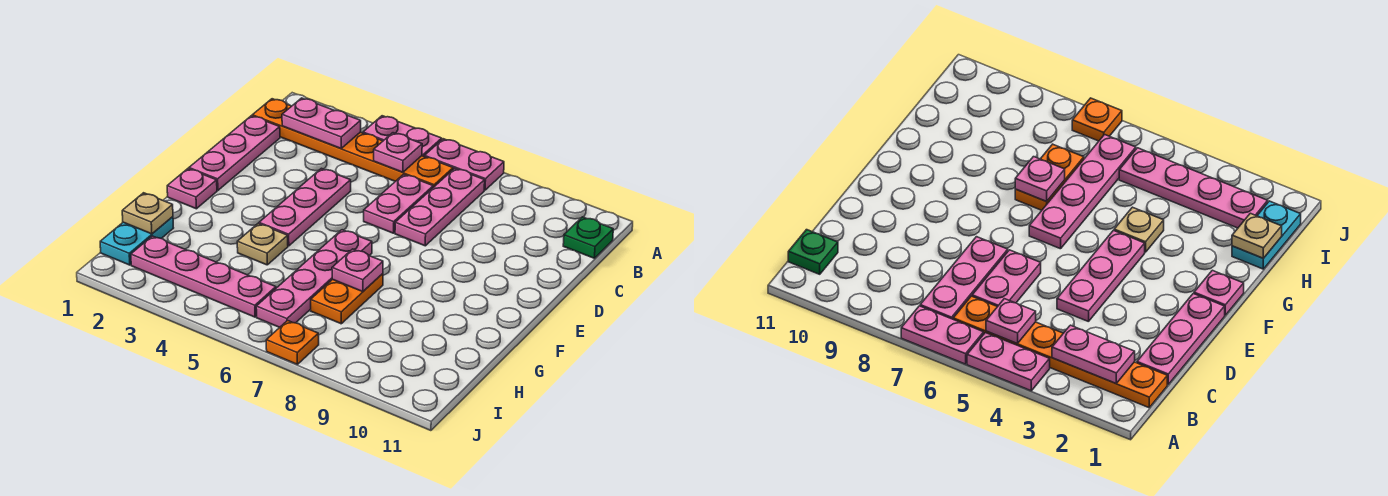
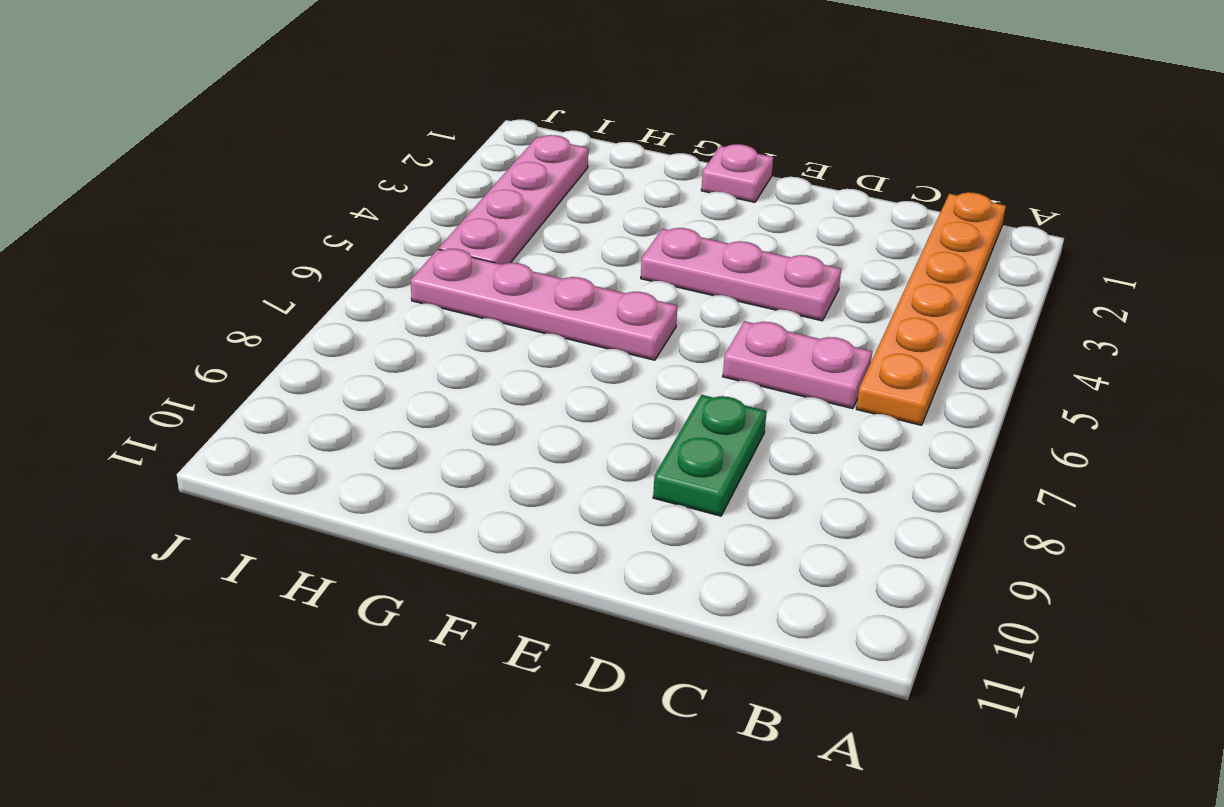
green plate D8:D9 level 1 -> none
none -> pink plate A4:A5 level 1
none -> pink plate A6:A7 level 1
none -> pink plate B7:D7 level 1

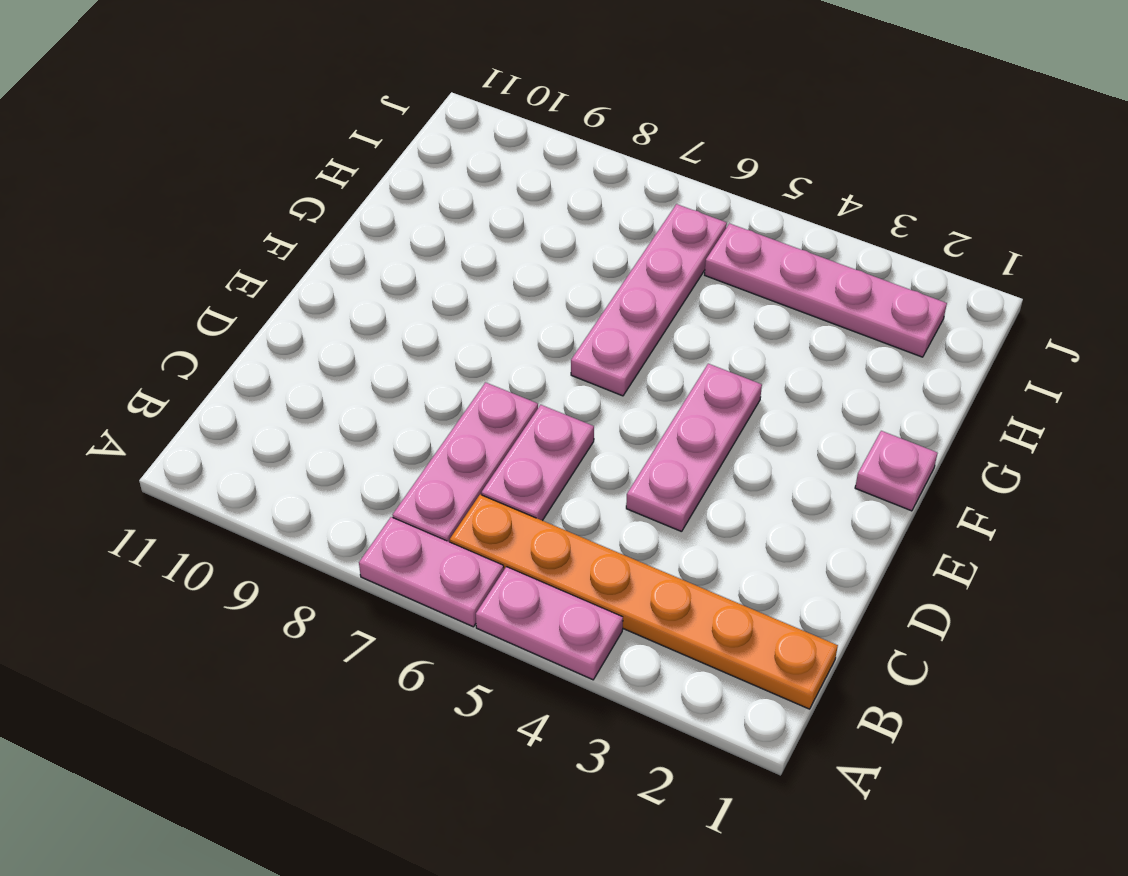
none -> green plate B11 level 1
none -> pink plate C1:E1 level 1
none -> tan plate G4 level 1

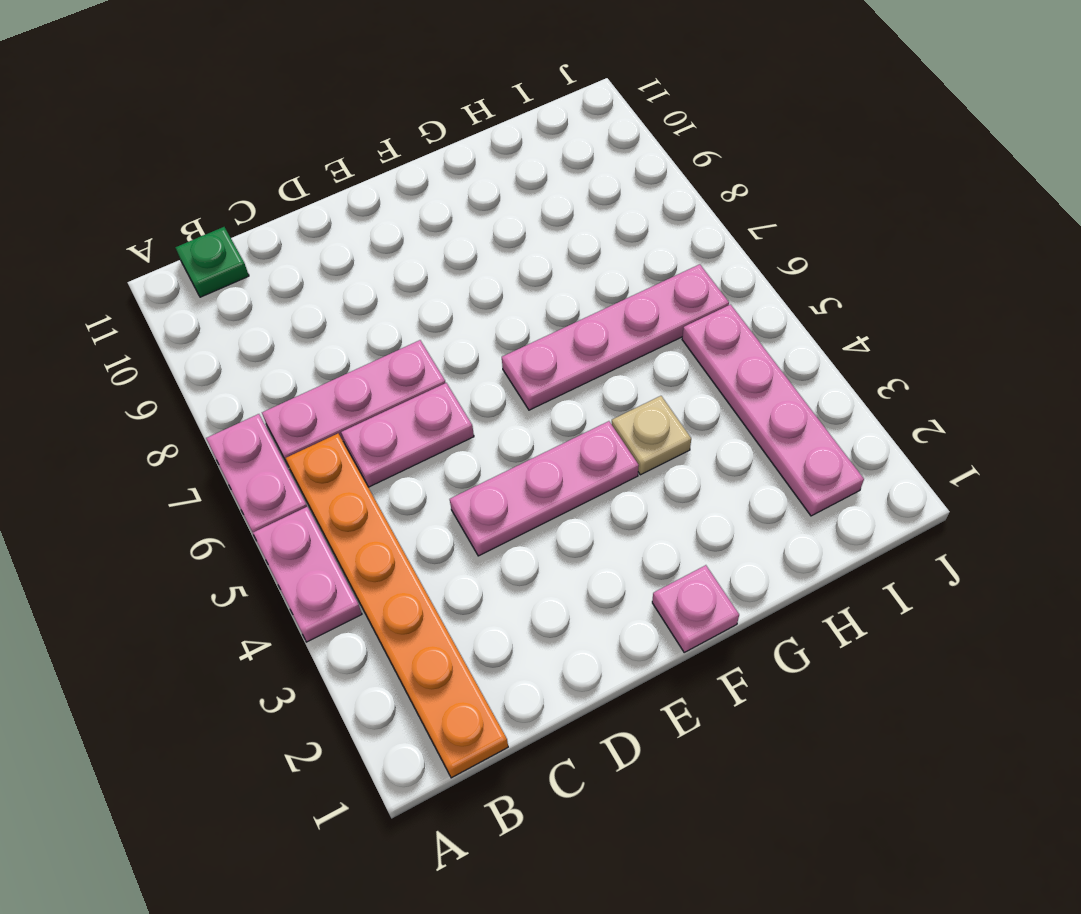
none -> pink plate C1:E1 level 1
none -> orange plate G7:H7 level 1
none -> cyan plate H1:I1 level 1

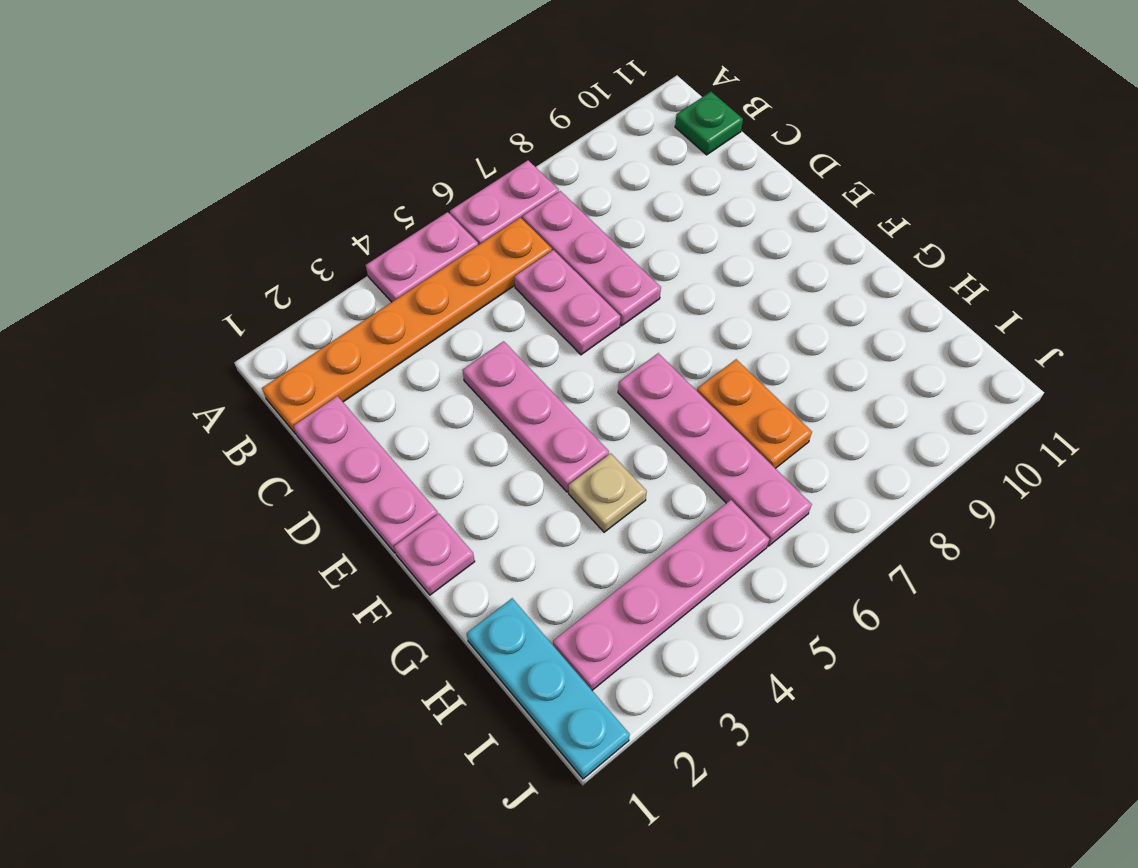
cyan plate H1:J1 level 1 -> cyan plate H1:I1 level 1
none -> orange plate J7 level 1
none -> pink plate B2:B3 level 2
none -> pink plate B5 level 2

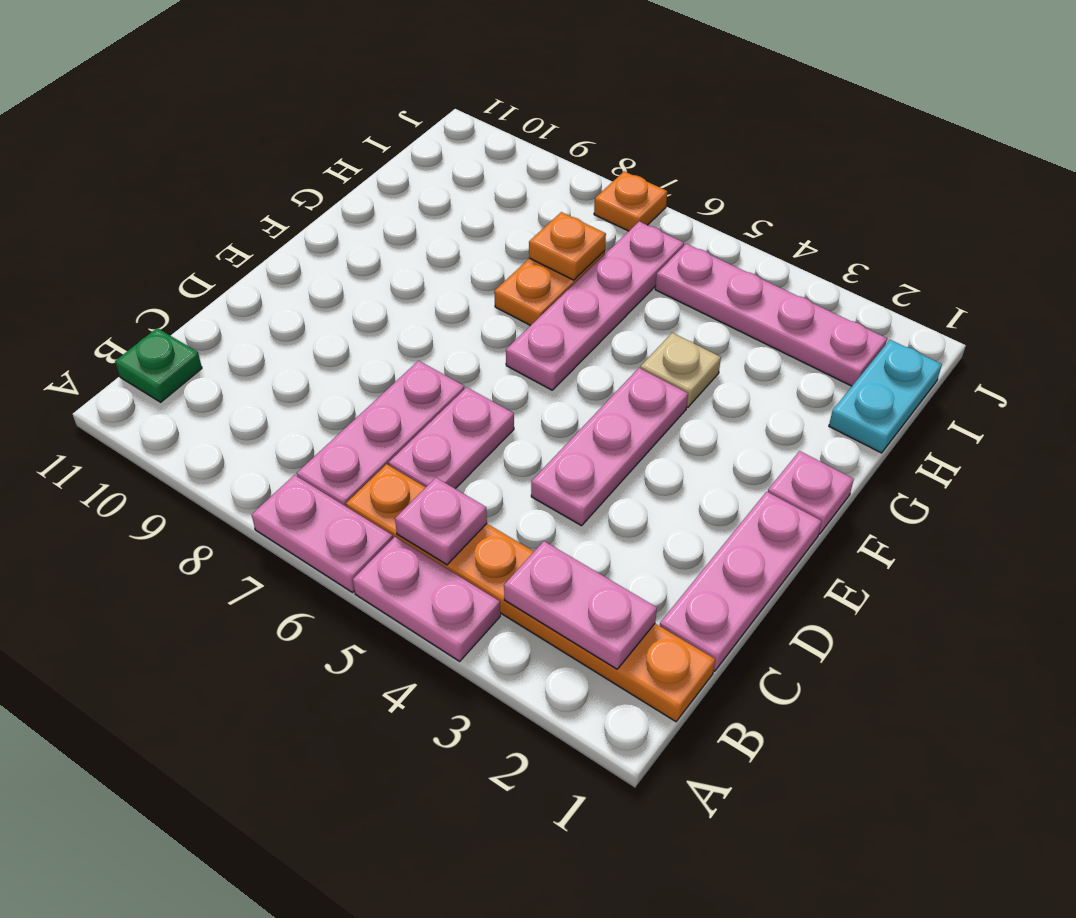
orange plate H7 level 2 -> none
none -> pink plate G7 level 2
none -> tan plate H1 level 2

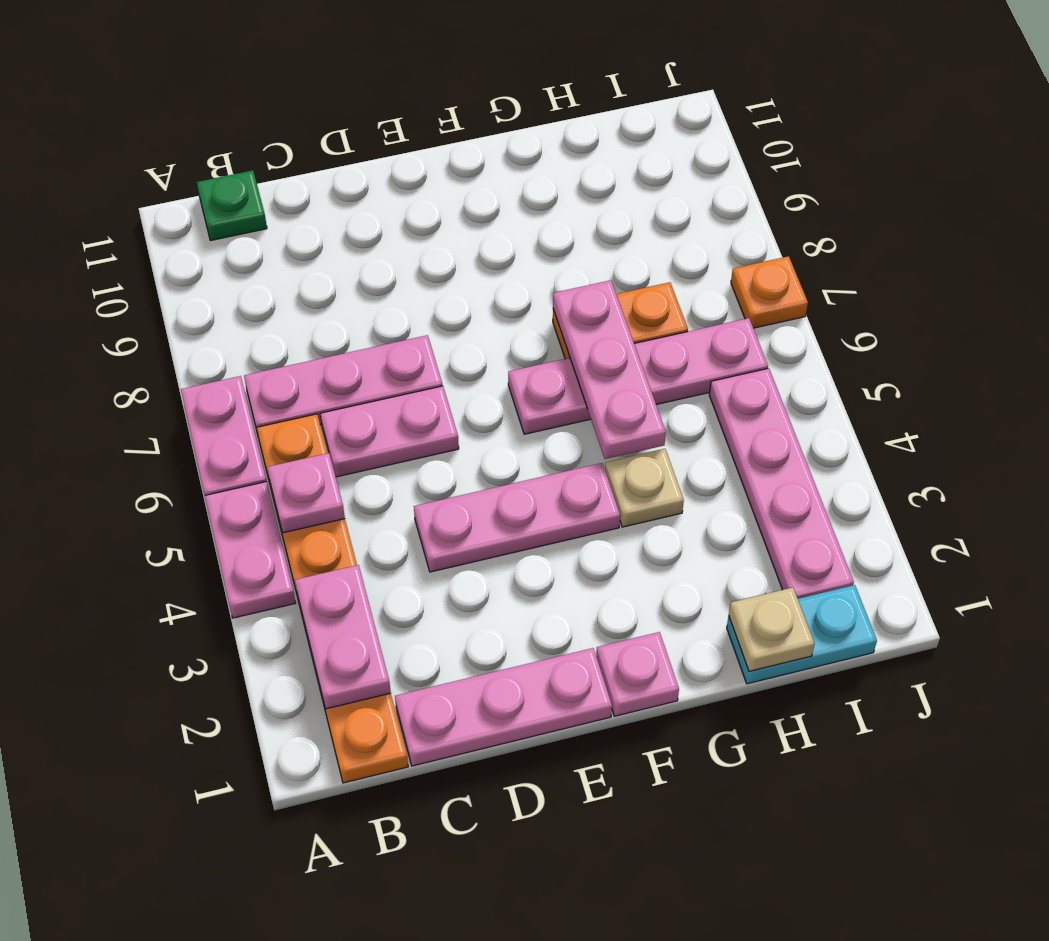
pink plate G5:G7 level 2 -> pink plate G7 level 2

